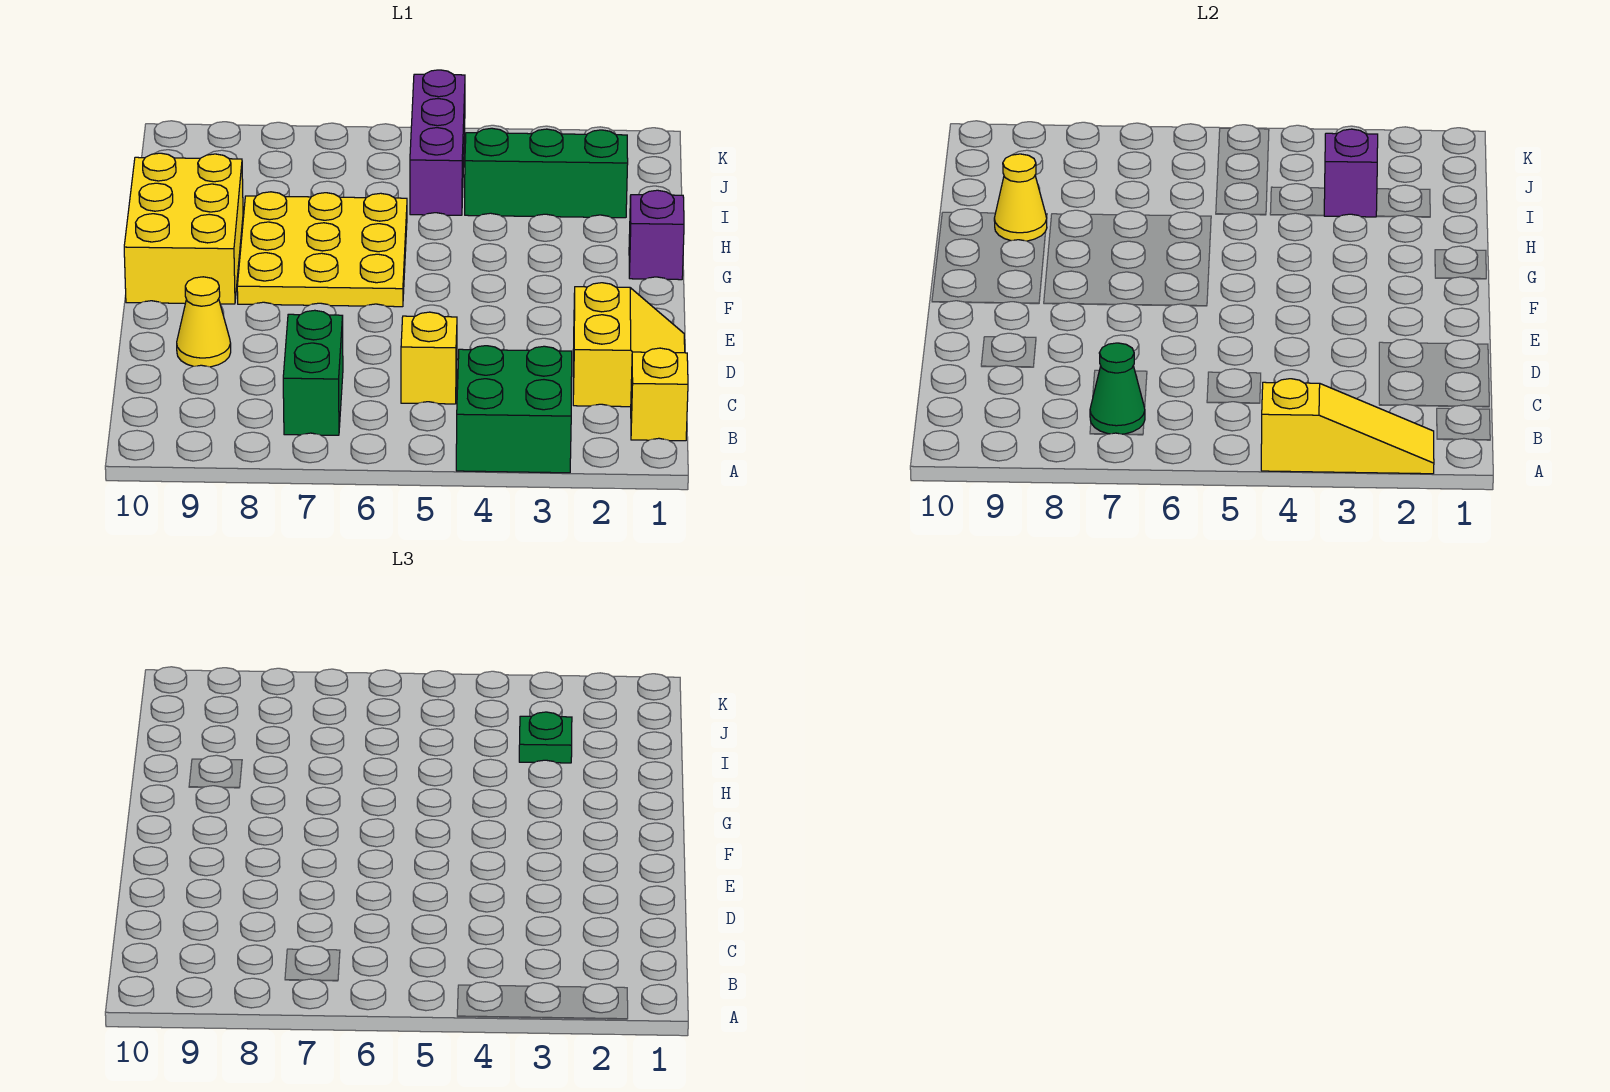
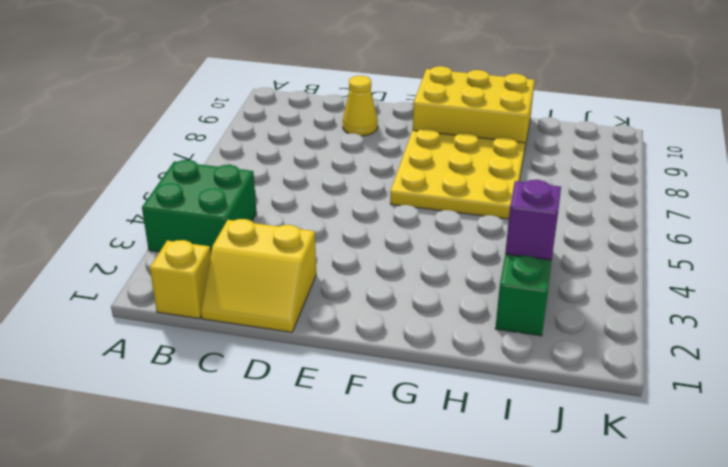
none -> green brick B7:C7 level 1
none -> yellow brick C5 level 1
none -> purple brick G1 level 1

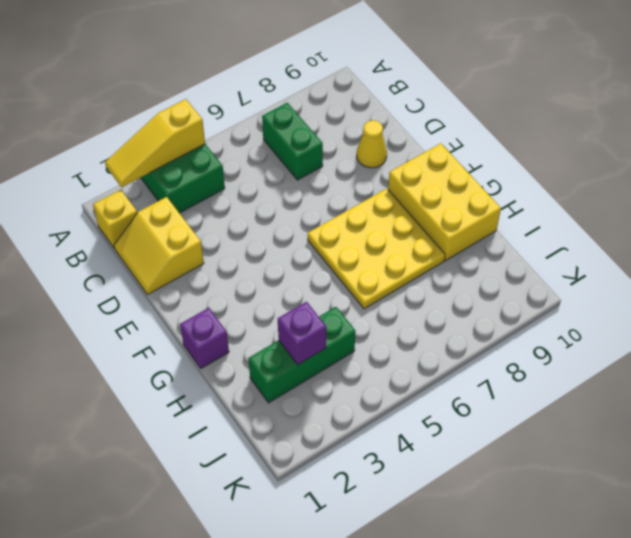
none -> yellow brick C5 level 1
none -> purple brick I5:K5 level 1
none -> green cone B7 level 2

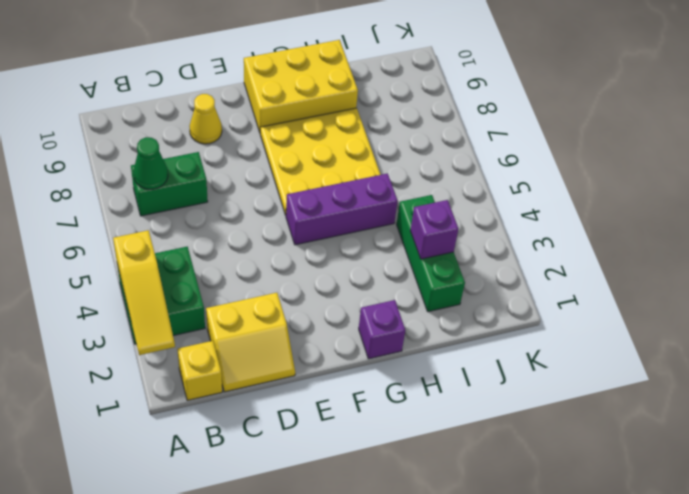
purple brick F5:H5 level 1 -> purple brick I5:K5 level 1
none -> yellow brick C5 level 1
none -> yellow cone H9 level 2
none -> green plate I3 level 3

